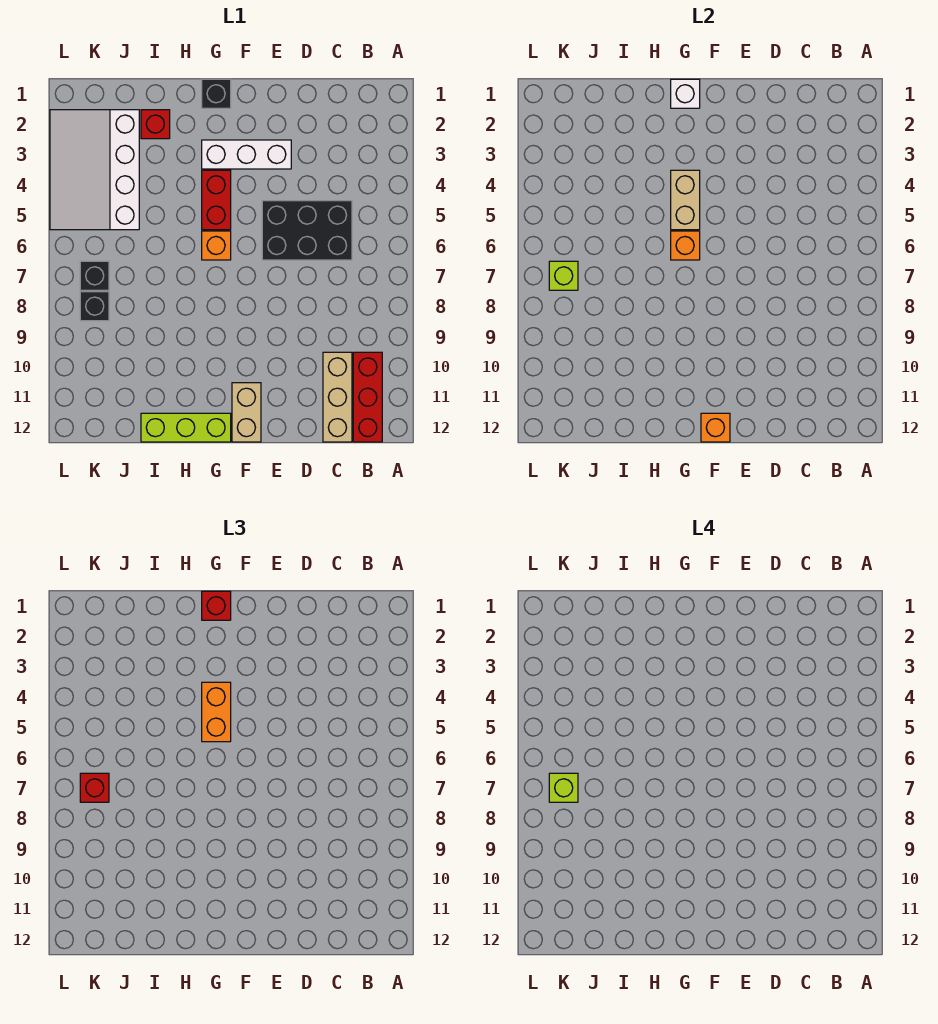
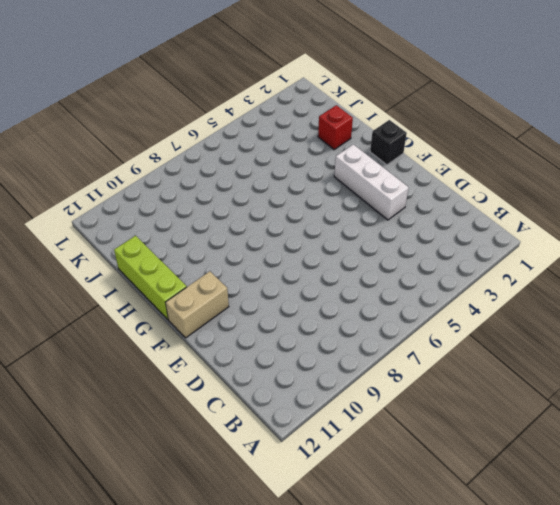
none -> red brick B10:B12 level 1
none -> black brick C5:E6 level 1
none -> tan brick C10:C12 level 1

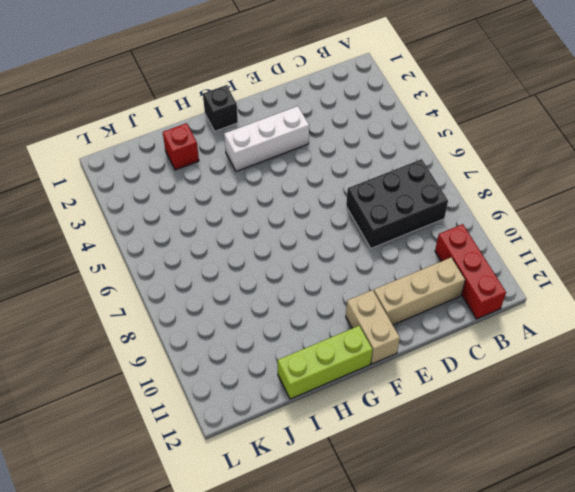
black brick B7:D8 level 1 -> black brick C5:E6 level 1
tan brick C11:E11 level 1 -> tan brick C10:C12 level 1
none -> red brick G4:G5 level 1
none -> orange brick G6 level 1
none -> white slope J2:L5 level 1 top J

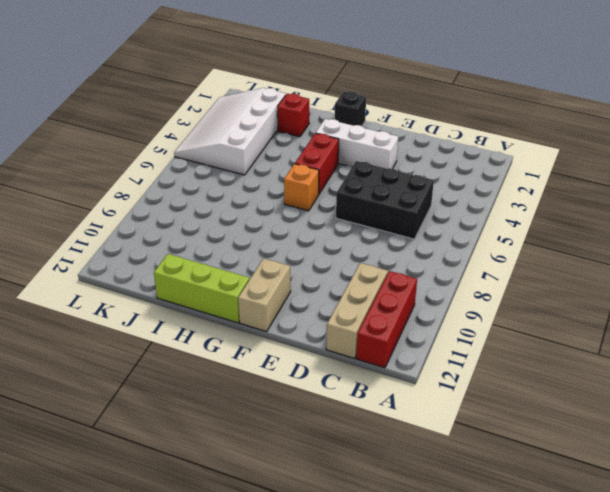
none -> black brick K7 level 1
none -> black brick K8 level 1
none -> orange brick F12 level 2

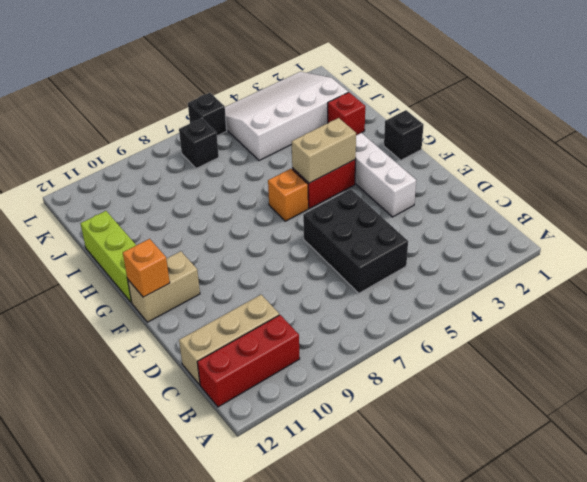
black brick L6 level 1 -> black brick K8 level 1
none -> white brick G1 level 2
none -> orange brick G6 level 2
none -> lime brick K7 level 2

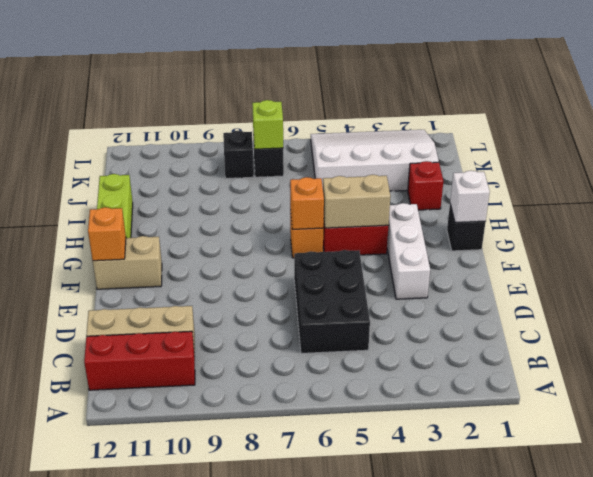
none -> red brick G1 level 3
none -> orange brick G4:G5 level 3
none -> red brick K7 level 3

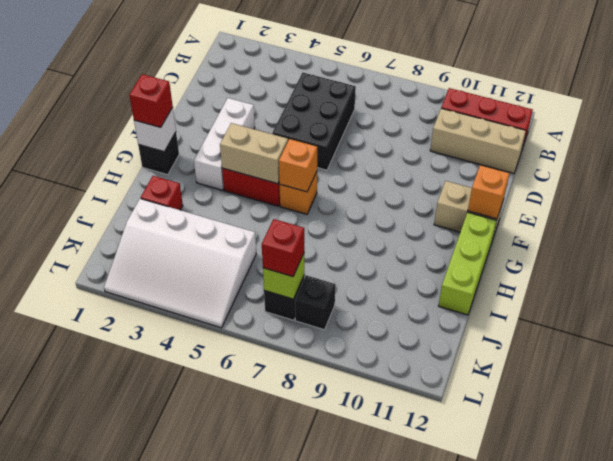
none -> orange brick G4:G5 level 3
none -> lime brick K7 level 4

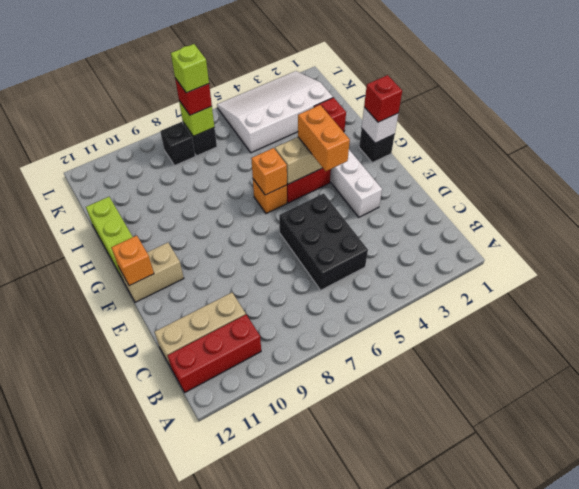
orange brick F4:G4 level 3 -> orange brick G4:G5 level 3

